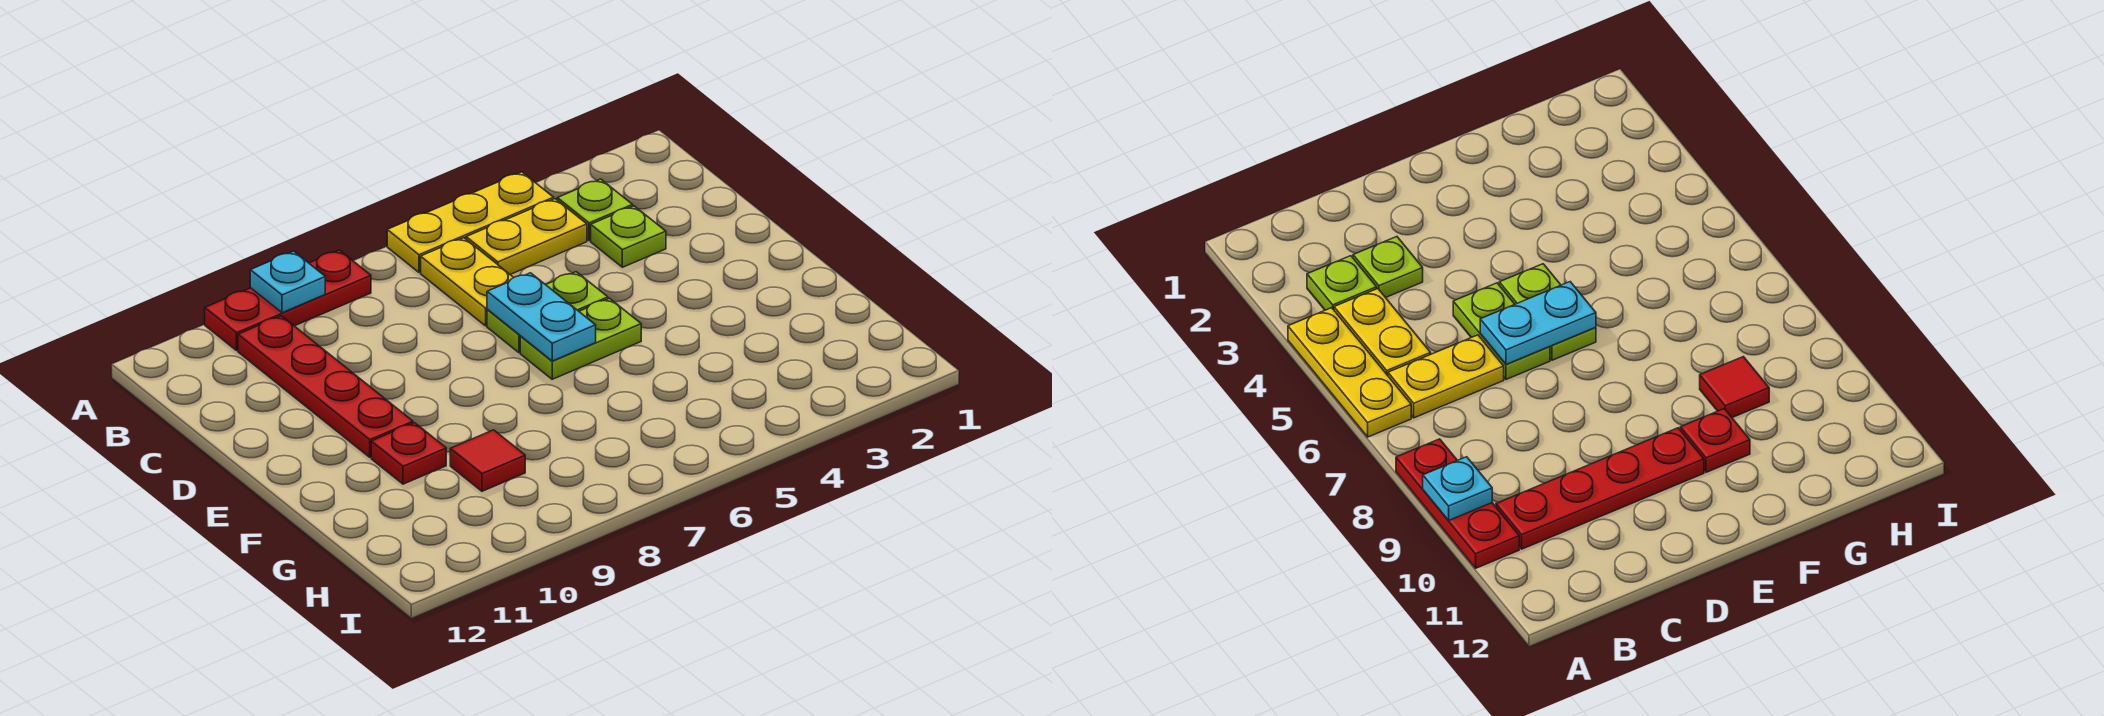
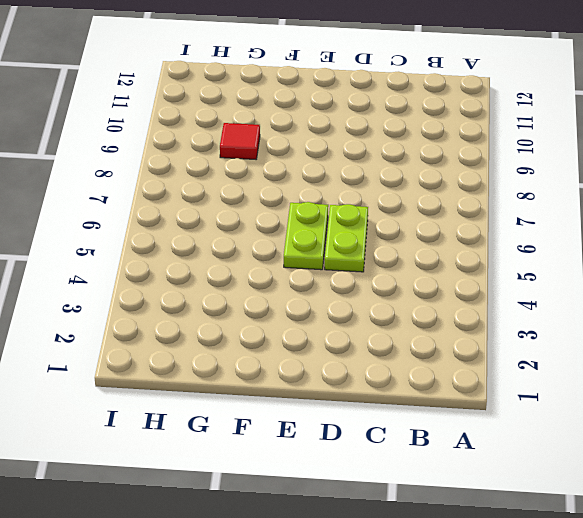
none -> yellow plate A4:A6 level 1
none -> red plate A8:A10 level 1
none -> lime plate B3 level 1

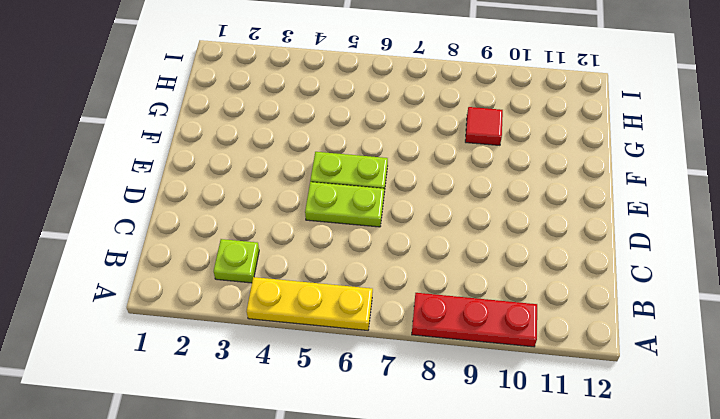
none -> yellow plate B4:B5 level 1
none -> yellow plate B6:C6 level 1
none -> red plate B10:E10 level 1

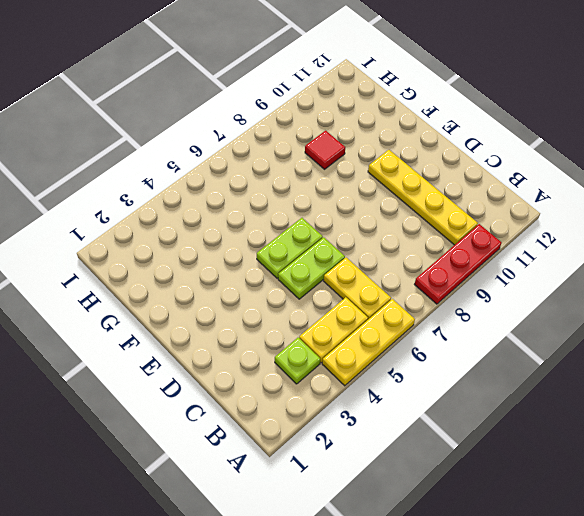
yellow plate B10:E10 level 1 -> red plate B10:E10 level 1
none -> lime plate C3 level 1
none -> red plate F10 level 1
none -> cyan plate A9 level 2

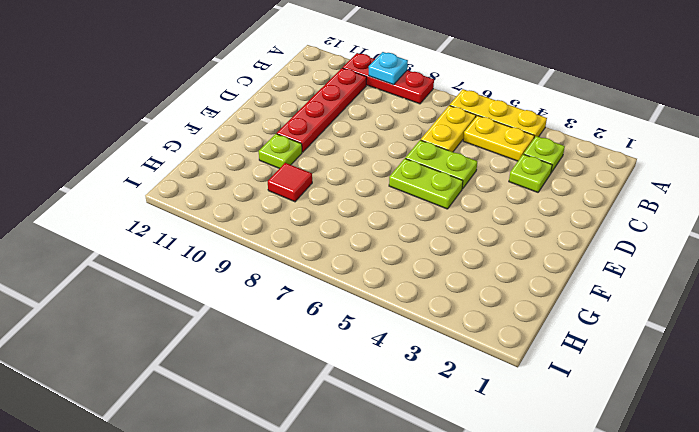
lime plate F10 level 1 -> red plate F10 level 1
none -> cyan plate D6:E6 level 2

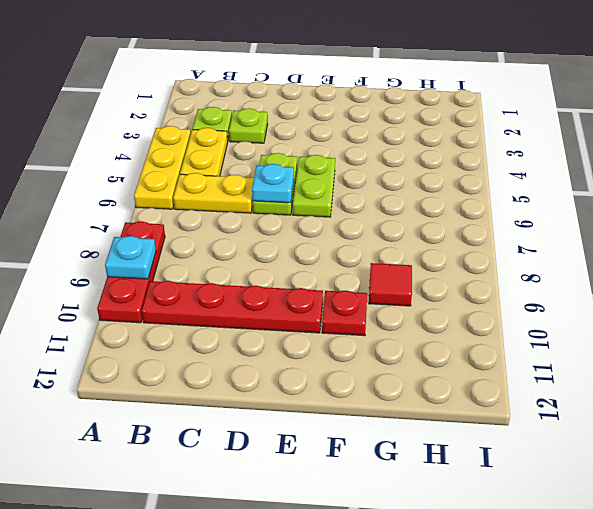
cyan plate D6 level 2 -> cyan plate D6:E6 level 2

